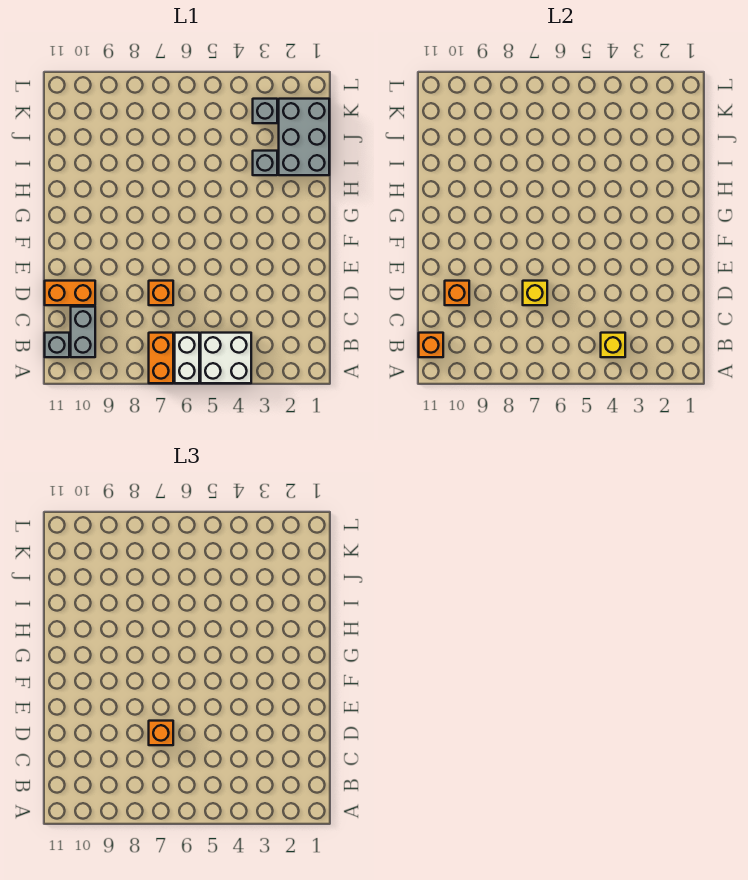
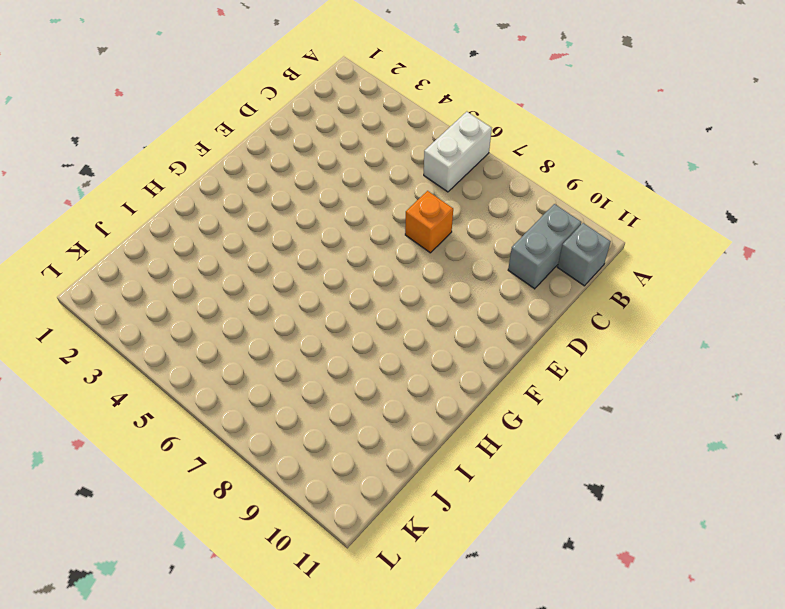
none -> white brick A4:B5 level 1
none -> orange brick A7:B7 level 1
none -> orange brick D10:D11 level 1

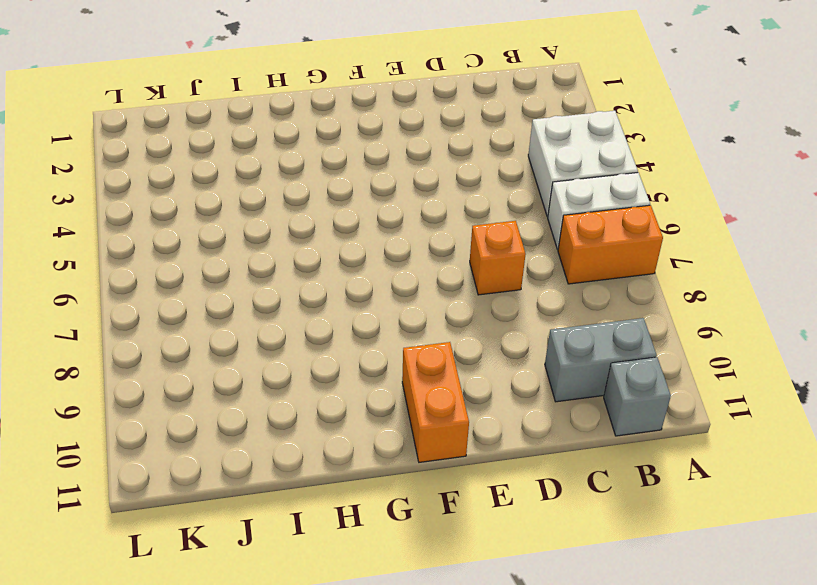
orange brick F10:F11 level 1 -> orange brick D10:D11 level 1
none -> grey brick I1:K2 level 1
none -> grey brick I3 level 1
none -> grey brick K3 level 1

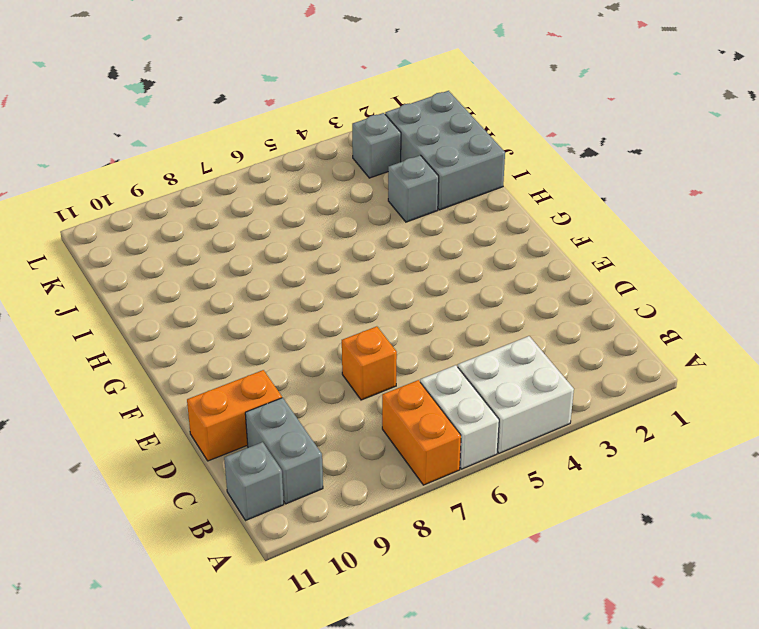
none -> yellow brick B4 level 2
none -> orange brick B11 level 2
none -> yellow brick D7 level 2

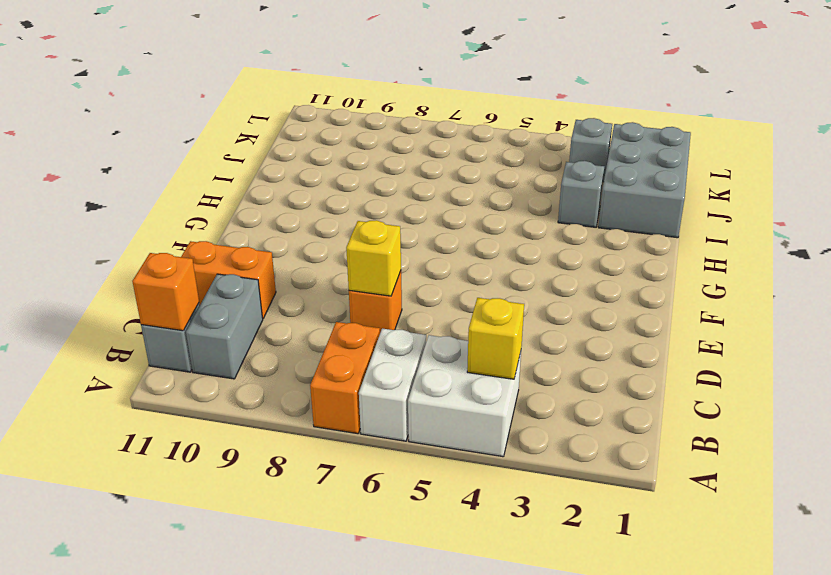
none -> orange brick D10 level 2
none -> orange brick D7 level 3

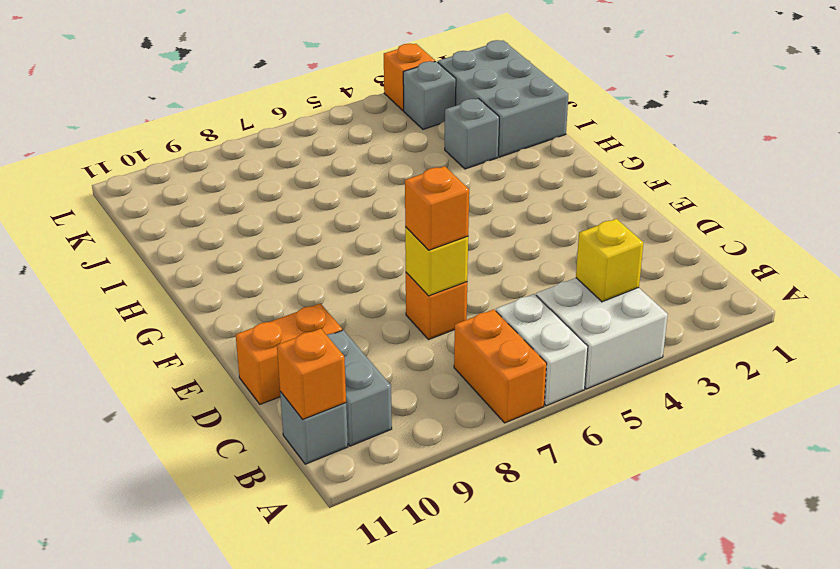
orange brick L3 level 1 -> orange brick D10 level 2

